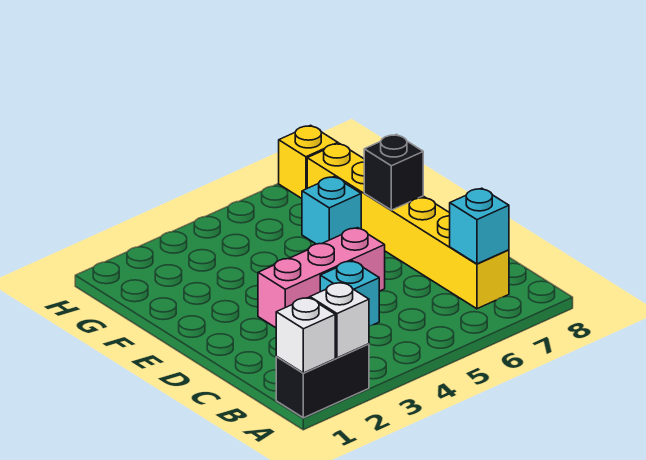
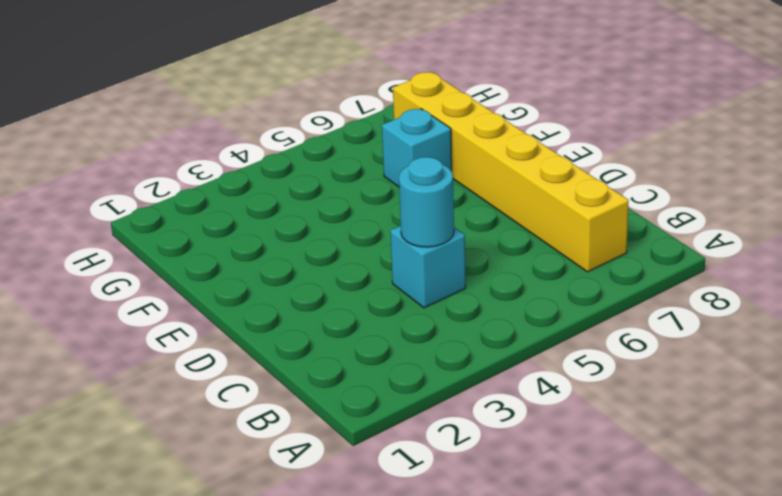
cyan round brick C4 level 2 -> none
none -> black brick A1:A2 level 1
none -> pink brick D3:D5 level 1

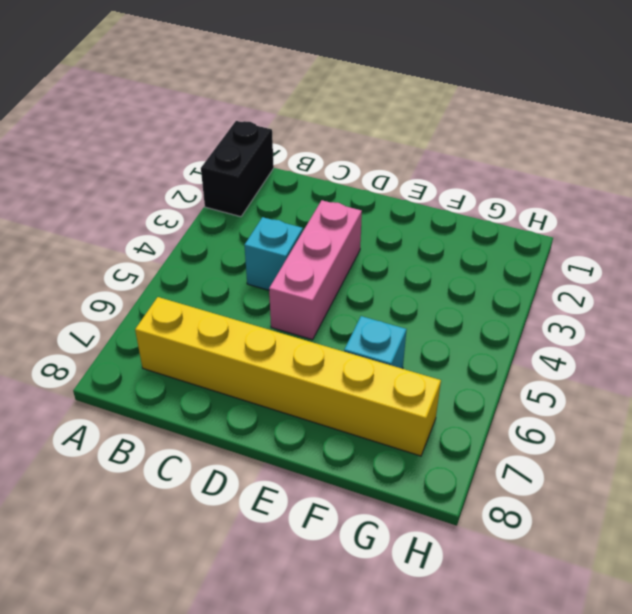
none -> yellow brick H7 level 1
none -> white brick A1 level 2

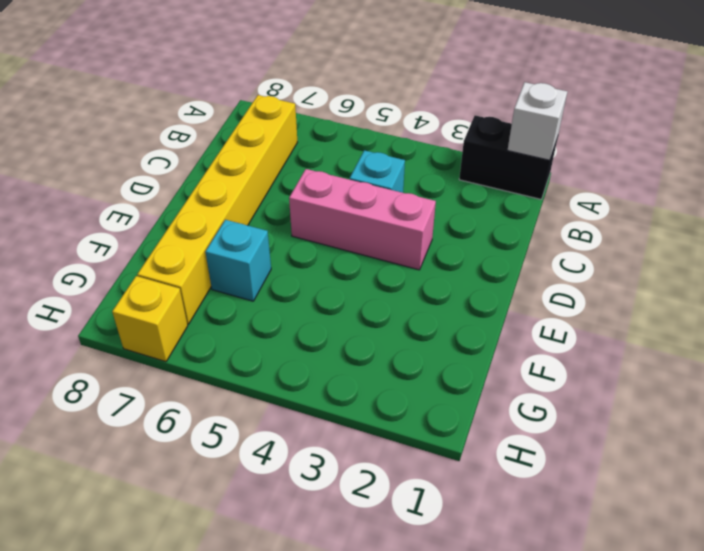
none -> white brick A2 level 2
none -> cyan brick B7 level 2

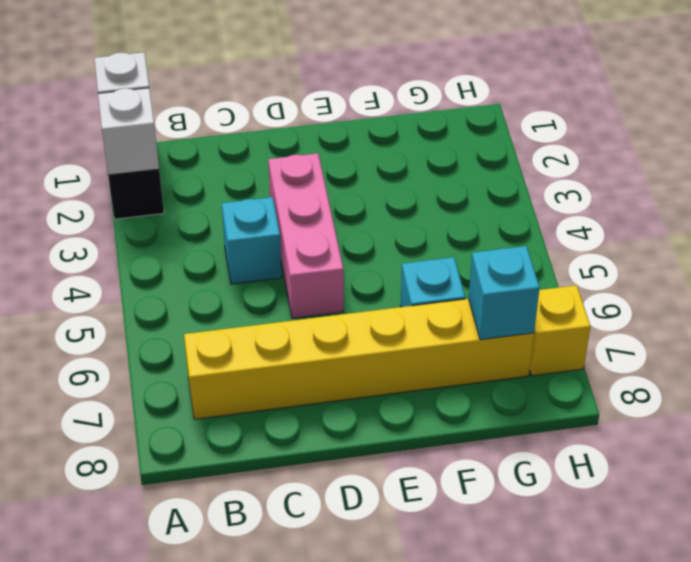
cyan brick G7 level 2 -> cyan brick B7 level 2
none -> black brick E7 level 2

